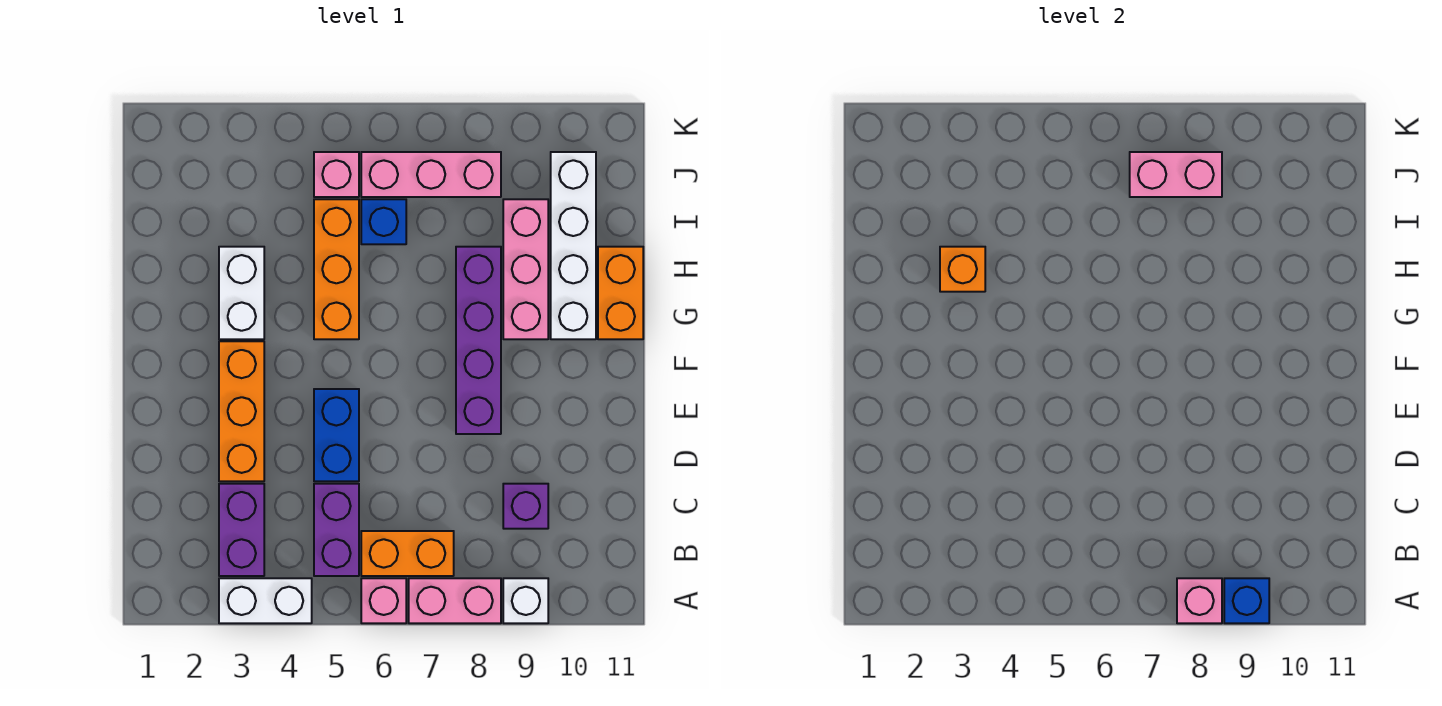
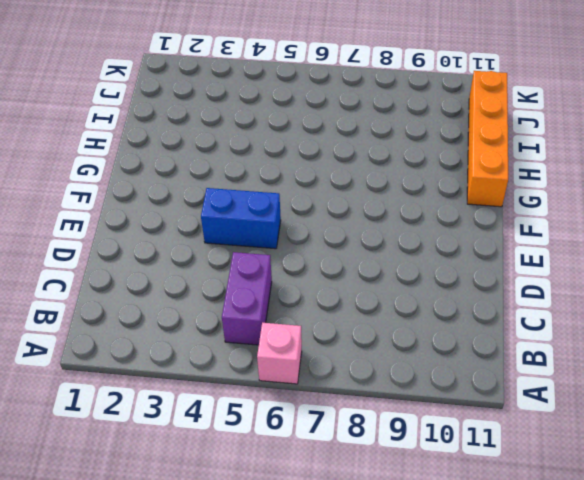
blue brick E4:E5 level 1 -> blue brick D5:E5 level 1
orange brick G11:J11 level 1 -> orange brick G11:H11 level 1
none -> white brick A3:A4 level 1
none -> pink brick A7:A8 level 1
none -> white brick A9 level 1

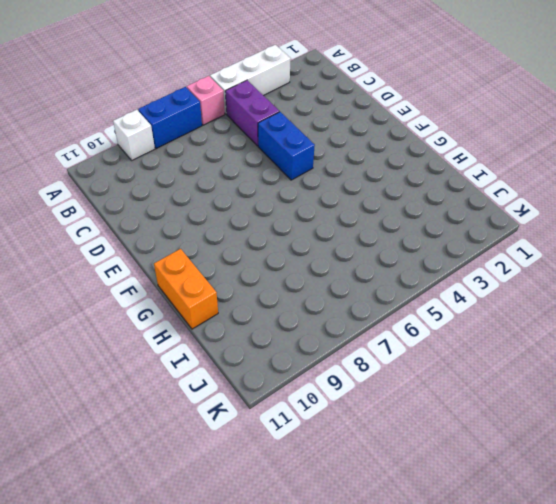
white brick A3:A5 level 1 -> white brick A3:A4 level 1
blue brick A7:A8 level 1 -> pink brick A7:A8 level 1
none -> purple brick B3:C3 level 1
none -> orange brick B6:B7 level 1
none -> purple brick C9 level 1

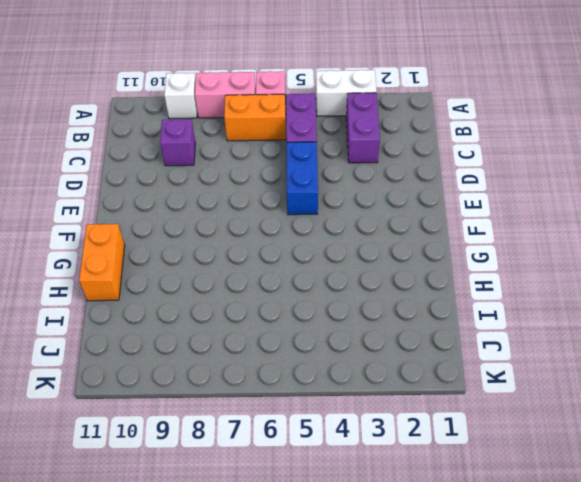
none -> orange brick D3:F3 level 1
none -> purple brick E8:H8 level 1
none -> white brick G3:H3 level 1

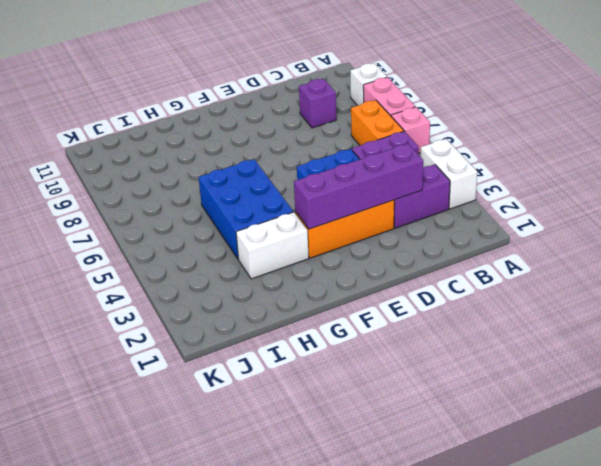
purple brick C3:F3 level 2 -> purple brick E8:H8 level 1
blue brick G4:H6 level 1 -> orange brick G5:I5 level 1
none -> pink brick G9:I9 level 1
none -> white brick G10:J10 level 1
none -> orange brick G11:H11 level 1

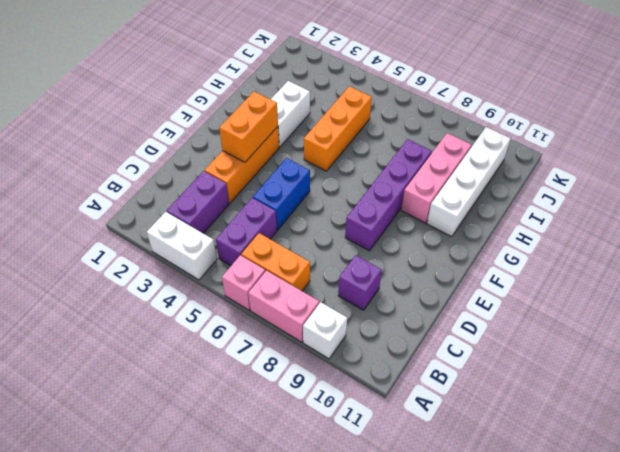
orange brick E3:F3 level 2 -> orange brick G11:H11 level 1
none -> blue brick I6 level 1
none -> pink brick J5 level 1
none -> pink brick J6:J8 level 1

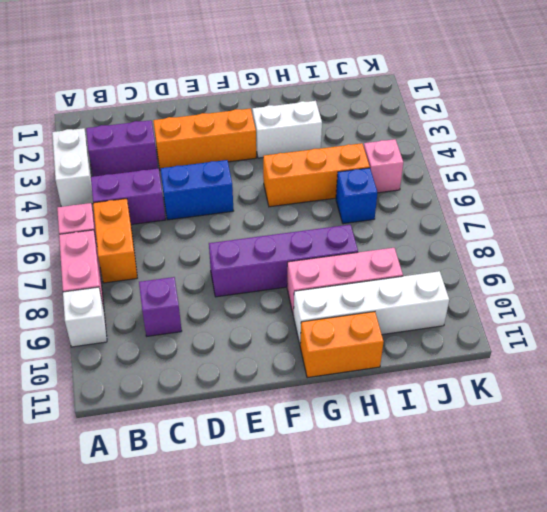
none -> pink brick J6:J8 level 1
none -> pink brick A8 level 2
none -> blue brick A9 level 2

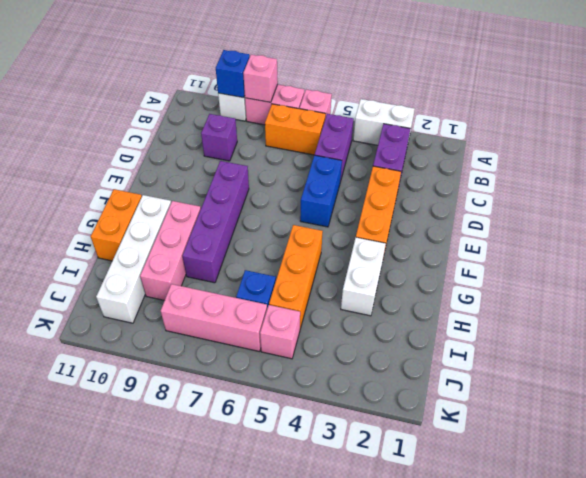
none -> orange brick H3 level 2
none -> pink brick J7:J8 level 2

